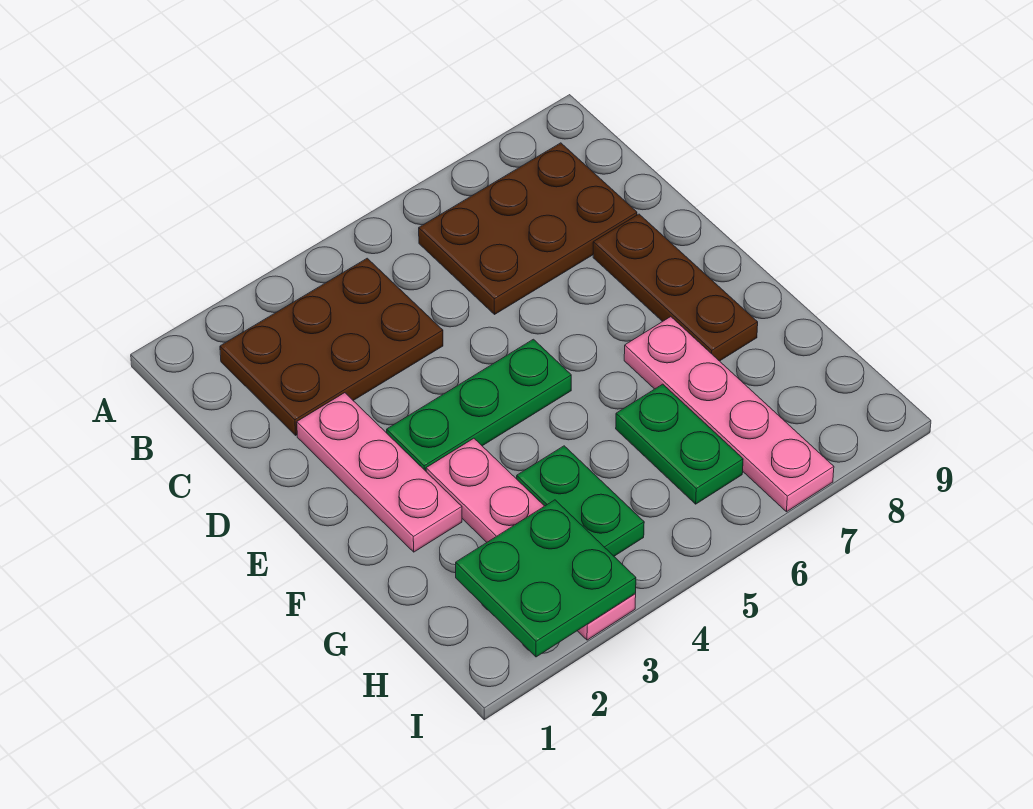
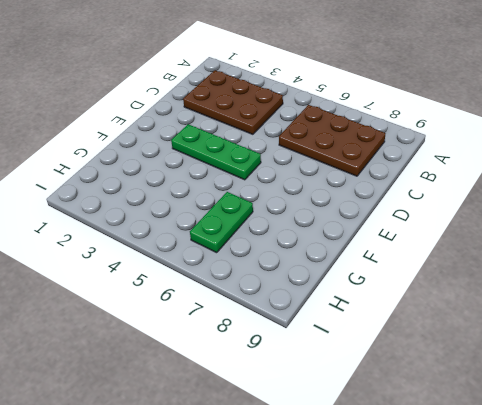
none -> pink plate D2:F2 level 1
none -> brown plate D8:F8 level 1

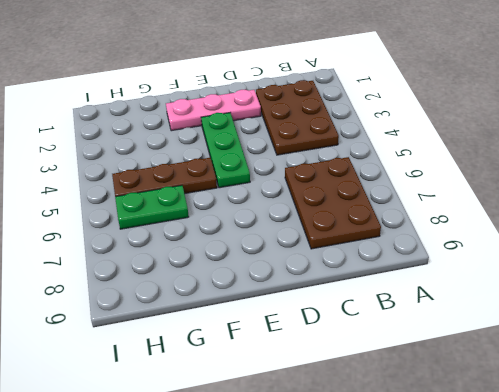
brown plate F5:H5 level 1 -> brown plate D8:F8 level 1
none -> pink plate F3:I3 level 1
none -> pink plate F7:I7 level 1

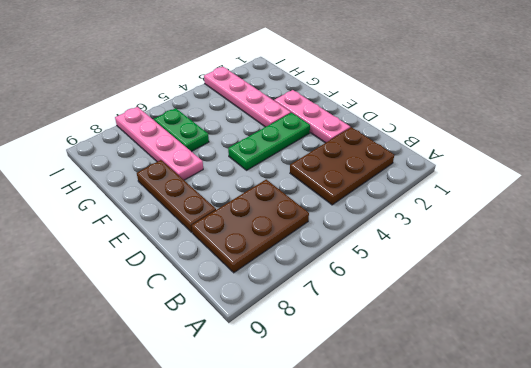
none -> green plate G4:H4 level 1
none -> green plate H2:I3 level 2

